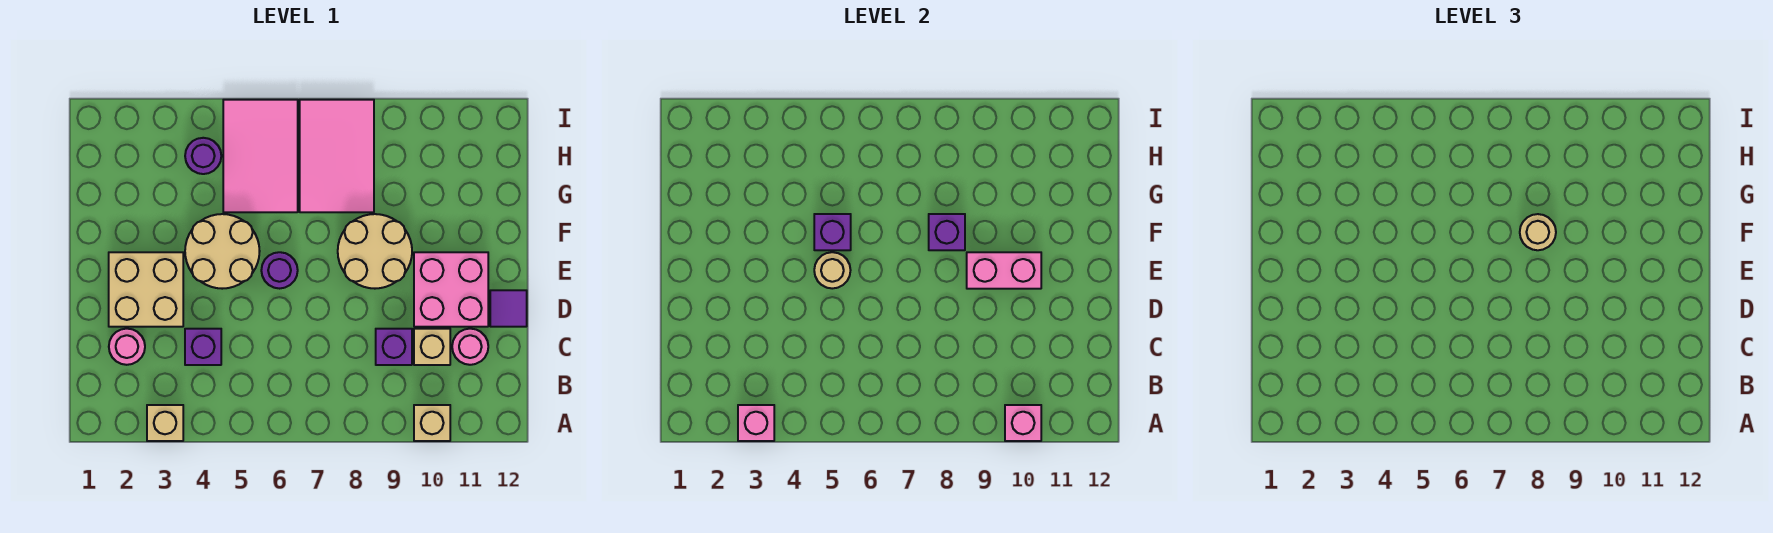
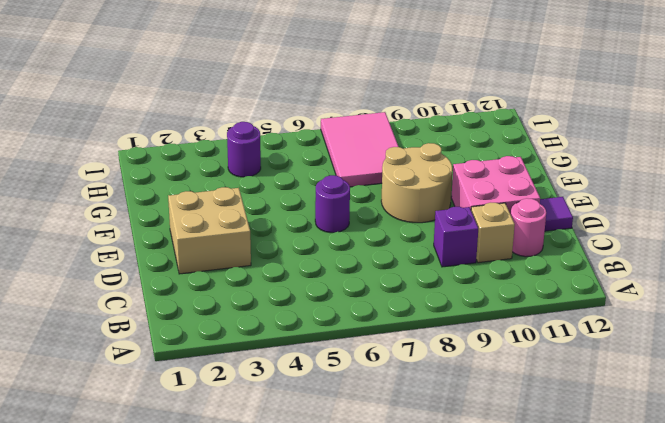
none -> tan brick A3 level 1
none -> tan brick A10 level 1
none -> pink round brick C2 level 1

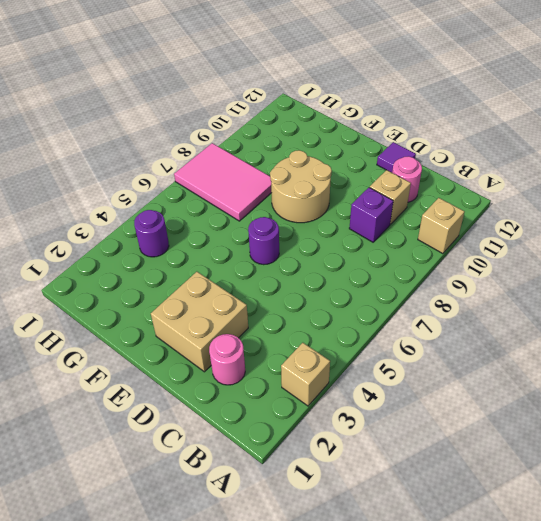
none -> purple brick C4 level 1
none -> pink brick D10:E11 level 1
none -> tan round brick E4:F5 level 1

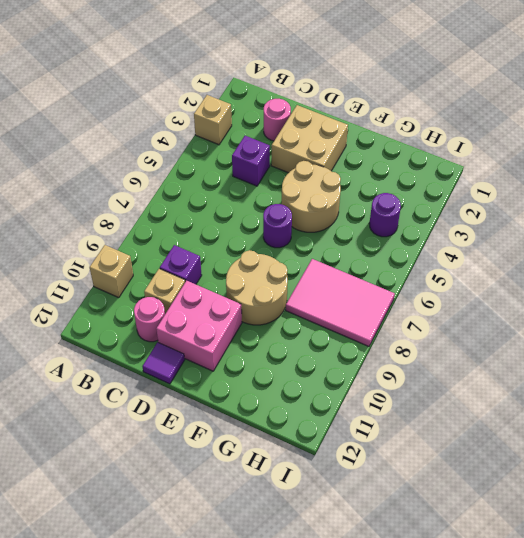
none -> pink tile G5:I6 level 1
none -> pink brick A3 level 2
none -> pink brick A10 level 2

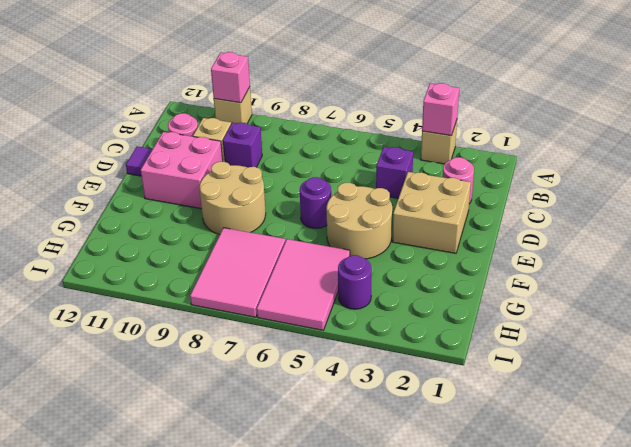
none -> tan round brick E5 level 2
none -> pink brick E9:E10 level 2
none -> purple brick F5 level 2

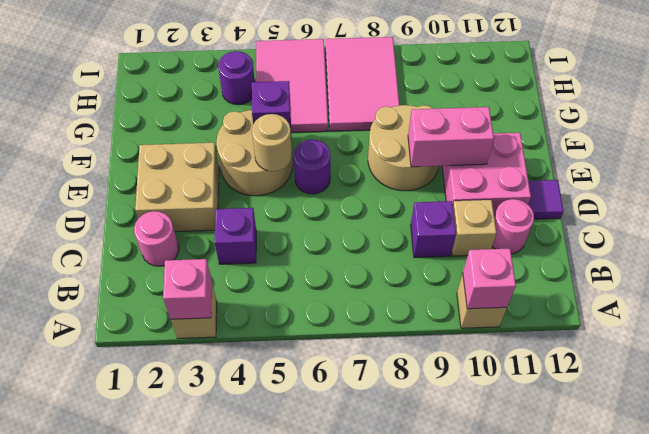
none -> purple brick F8 level 2
none -> tan round brick F8 level 3

